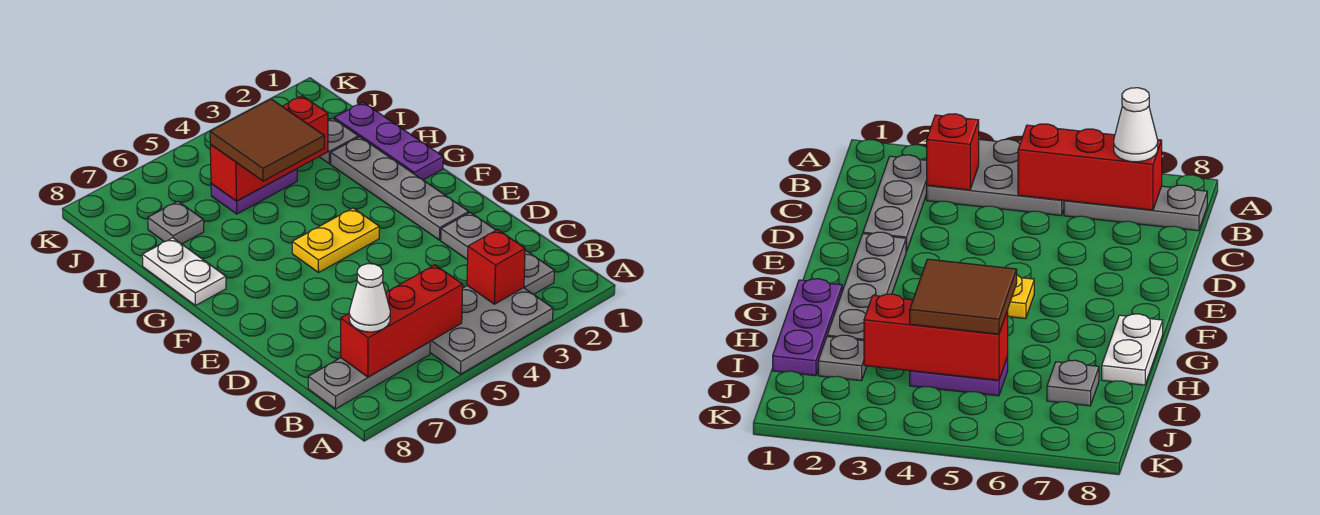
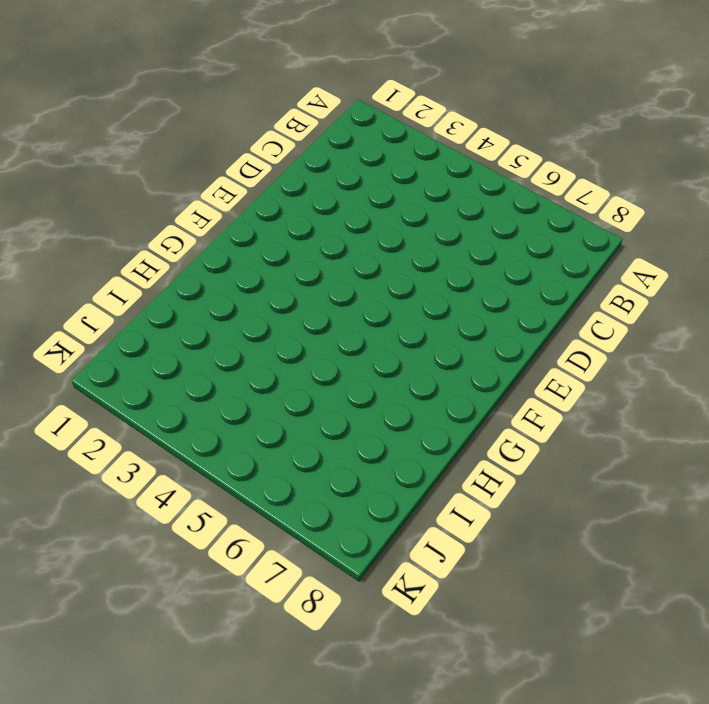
none -> grey plate A3:B5 level 1
none -> grey plate B2:D2 level 1
none -> grey plate B6:B8 level 1

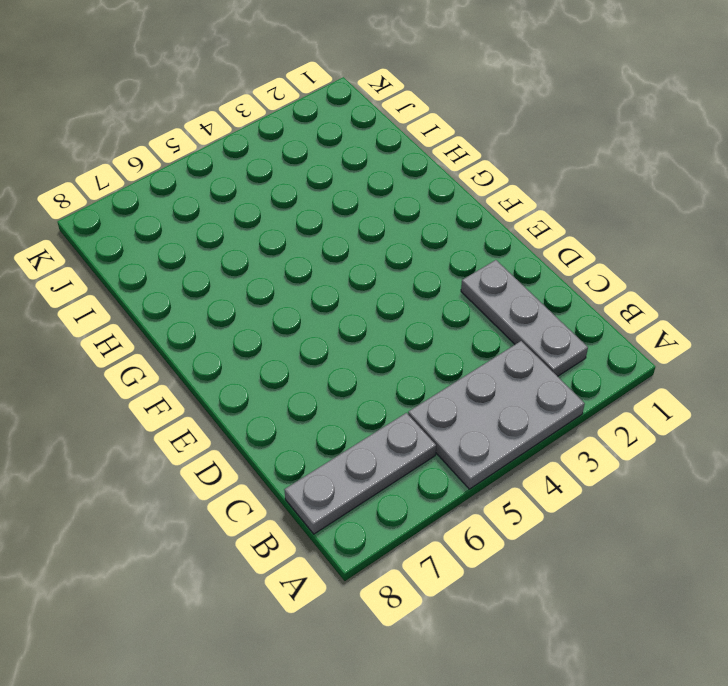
none -> grey plate E2:H2 level 1
none -> yellow plate F4:F5 level 1
none -> purple plate G1:I1 level 1

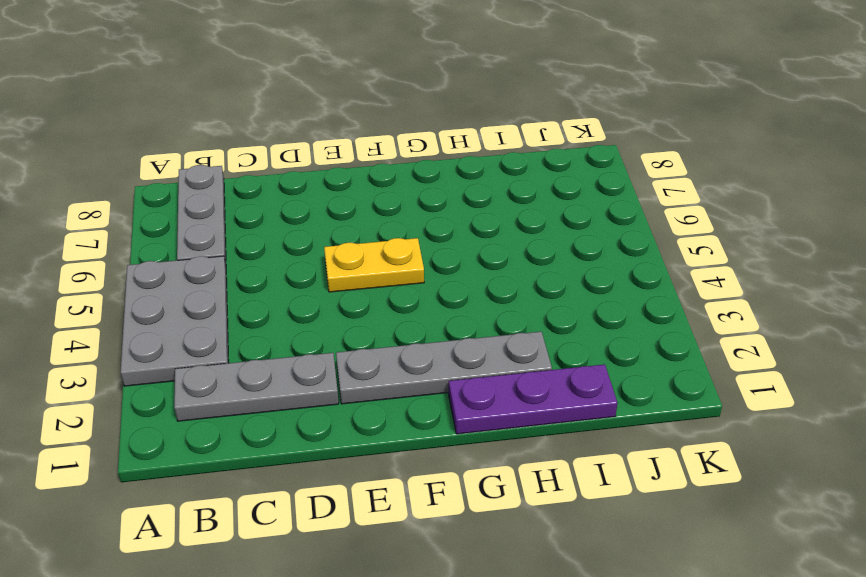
yellow plate E5:F5 level 1 -> yellow plate F4:F5 level 1
none -> white plate G8:H8 level 1
none -> grey plate I2 level 1
none -> purple plate I4:I5 level 1

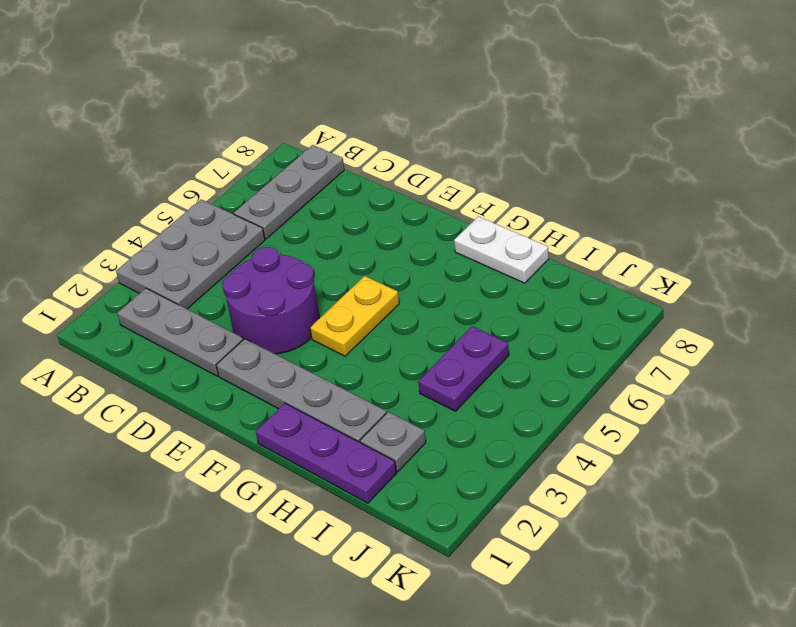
purple round brick D3:E4 level 1 -> none
none -> grey plate I7 level 1
none -> red brick B3 level 2
none -> red brick B5:B7 level 2

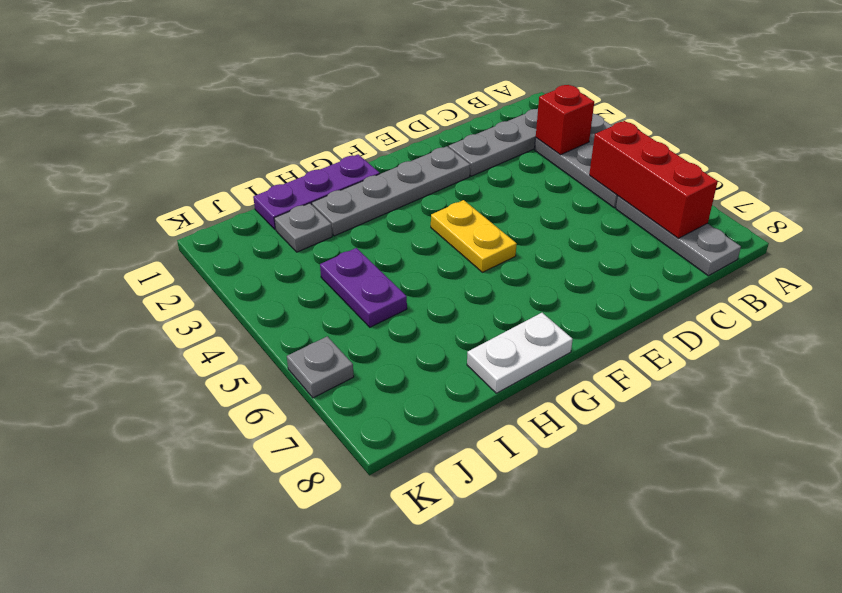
grey plate K6 level 1 -> grey plate I7 level 1
none -> red brick I3:I5 level 2
none -> white cone B7 level 3
none -> brown tile H4:I5 level 3

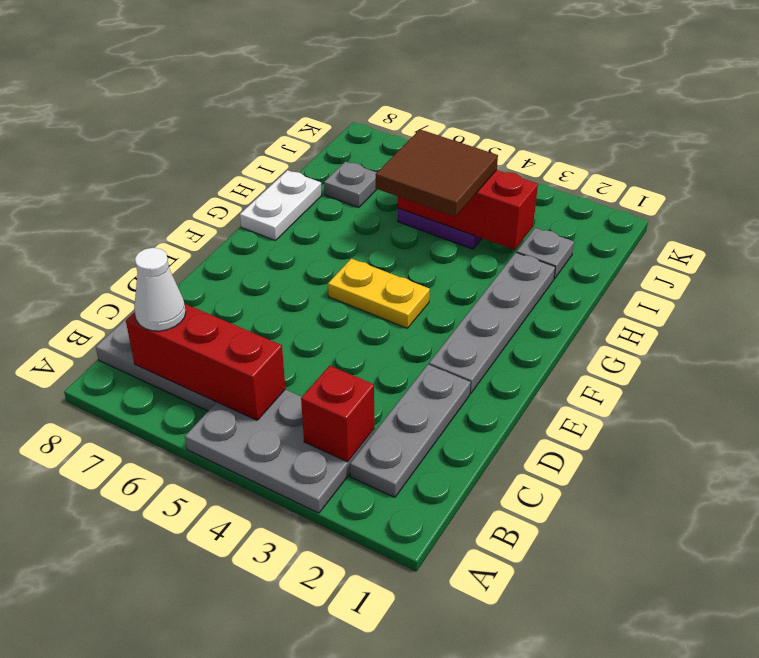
none -> purple plate G1:I1 level 1

